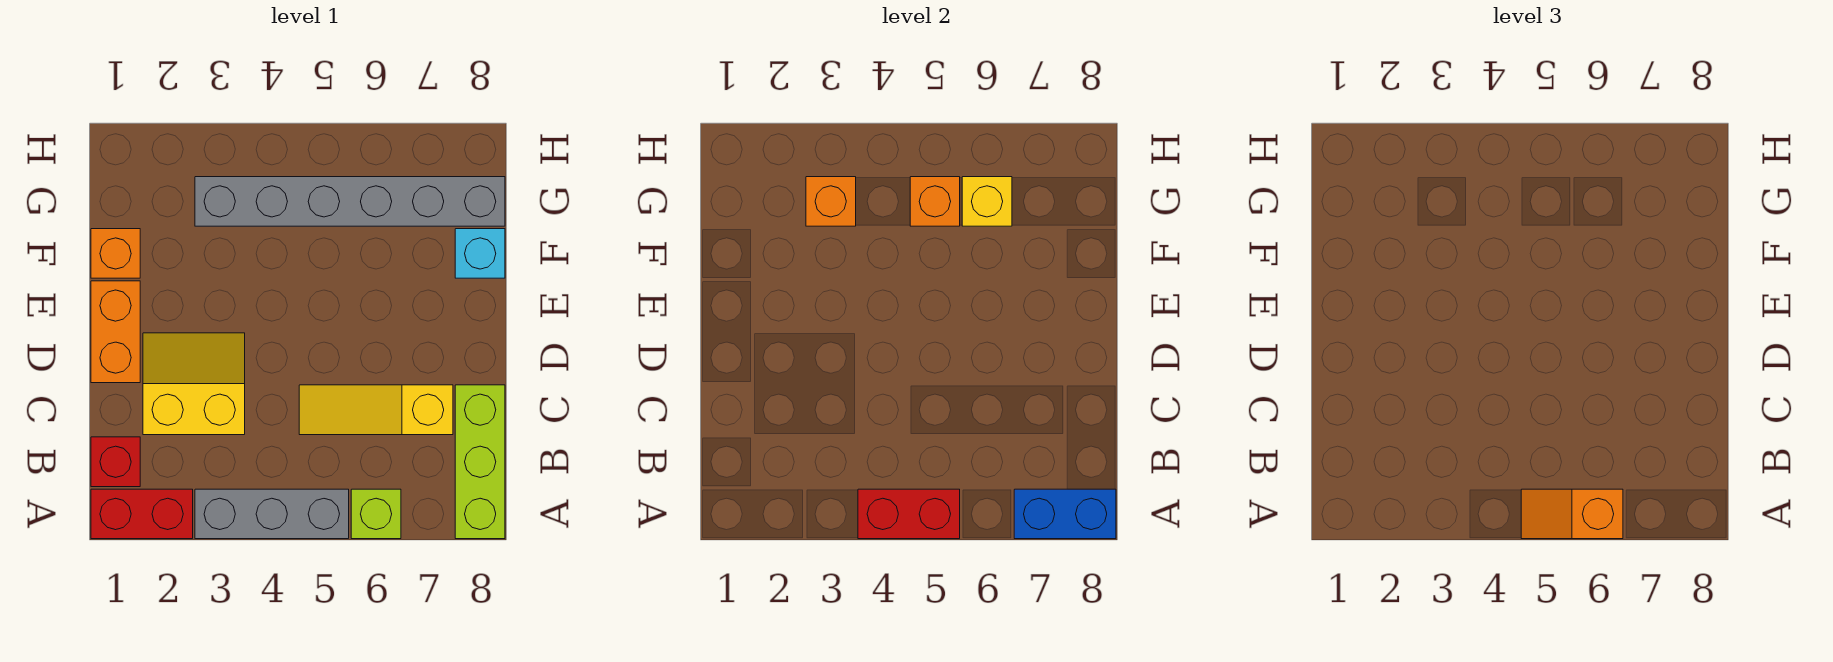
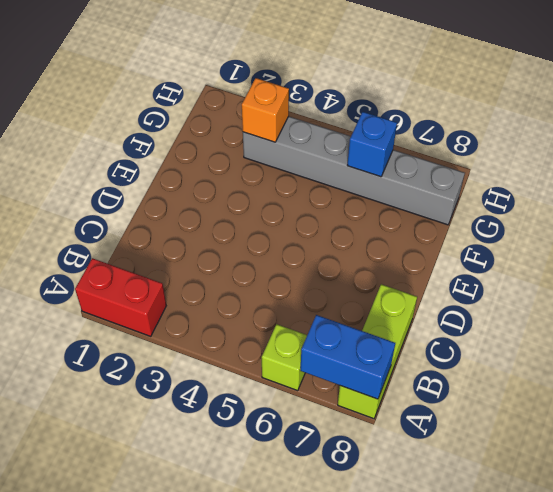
blue brick G6 level 2 -> yellow brick G6 level 2
none -> grey brick A3:A5 level 1
none -> red brick B1 level 1
none -> yellow slope C2:D3 level 1 top C

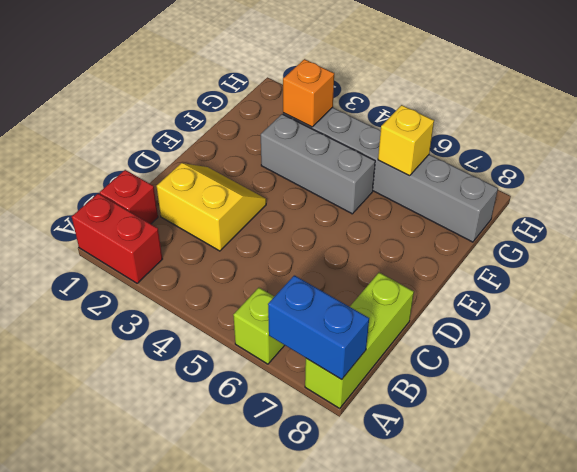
grey brick F3:F5 level 1 -> grey brick A3:A5 level 1
none -> yellow slope C5:C7 level 1 top 7
none -> orange brick D1:E1 level 1
none -> orange brick F1 level 1

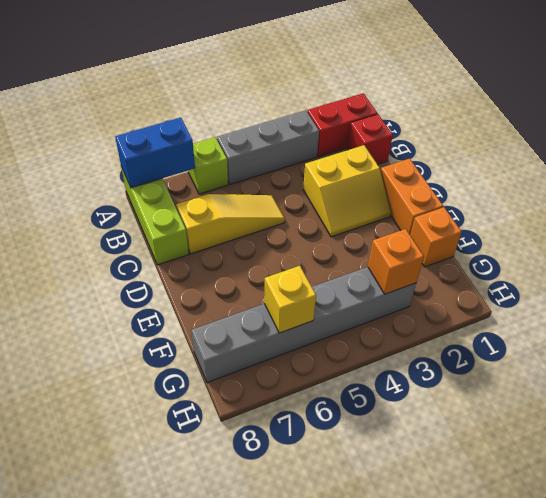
none -> cyan brick F8 level 1
none -> red brick A4:A5 level 2
none -> orange brick G5 level 2

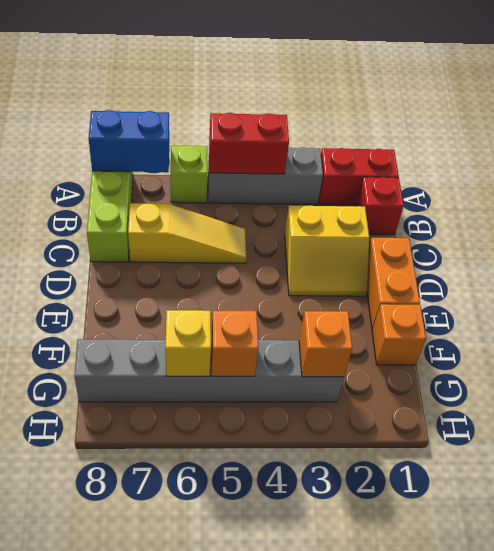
none -> cyan brick F8 level 1
none -> orange slope A5:A6 level 3 top 6

